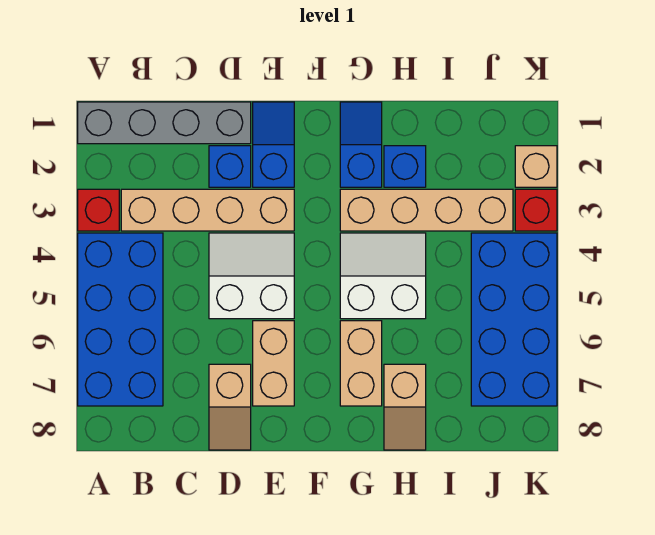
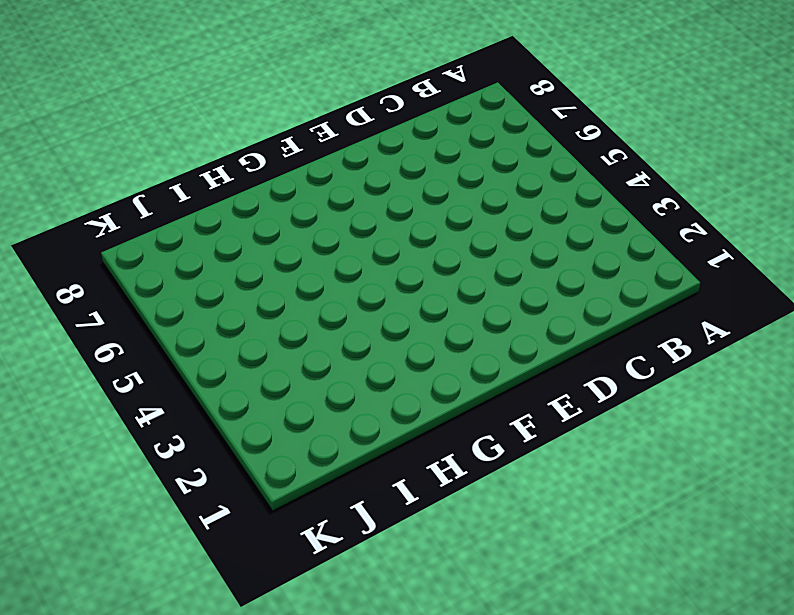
none -> grey brick A1:D1 level 1
none -> red brick A3 level 1
none -> blue brick A4:B7 level 1

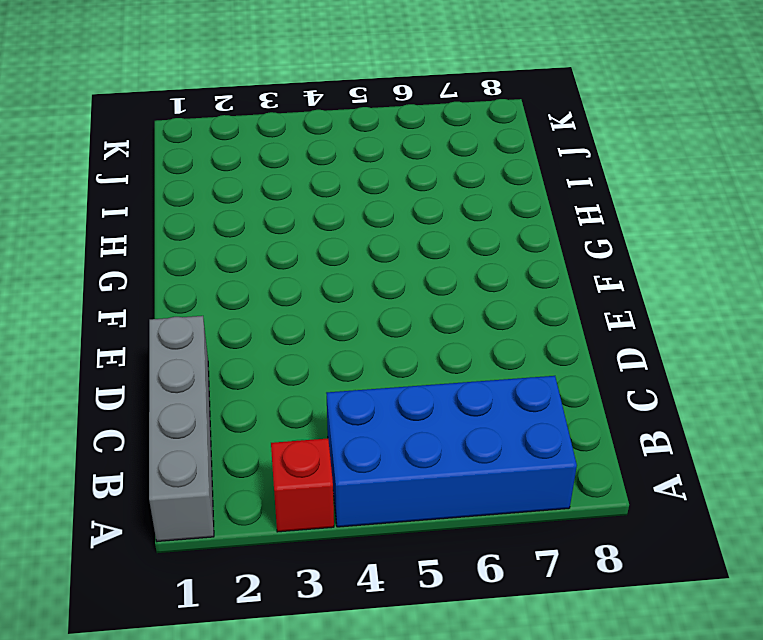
none -> tan brick B3:E3 level 1
none -> blue brick D2 level 1
none -> white slope D4:E5 level 1 top 5

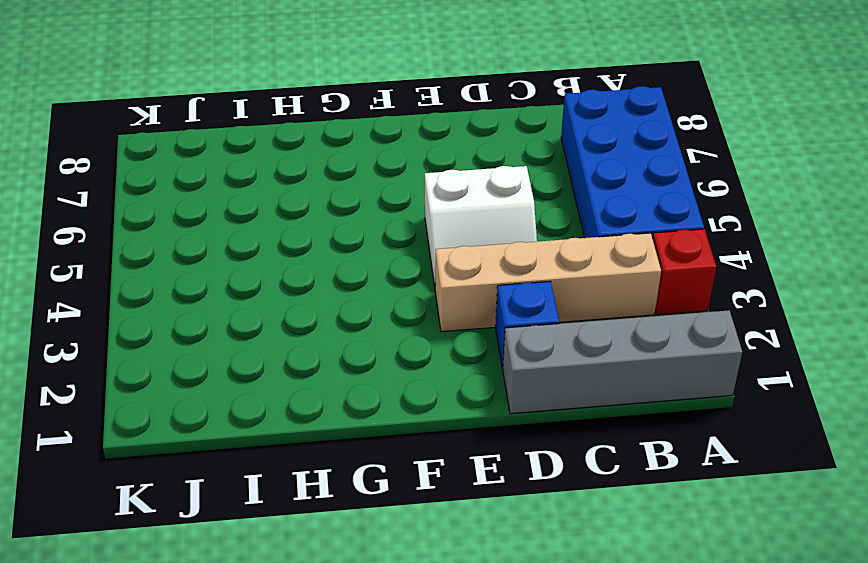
none -> tan slope D7:D8 level 1 top 7
none -> blue slope E1:E2 level 1 top 2
none -> tan brick E6:E7 level 1

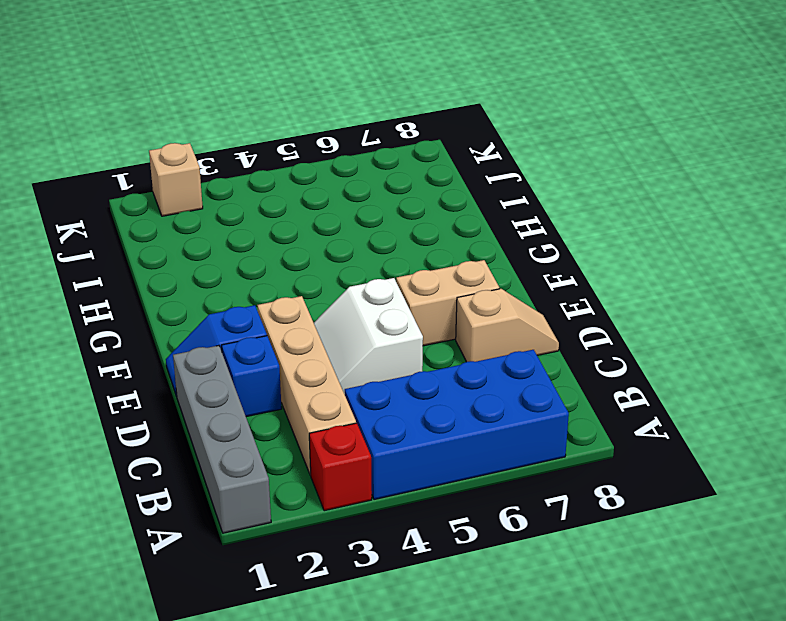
none -> blue slope G1:G2 level 1 top 2
none -> tan brick G3:J3 level 1
none -> white slope G4:H5 level 1 top 5

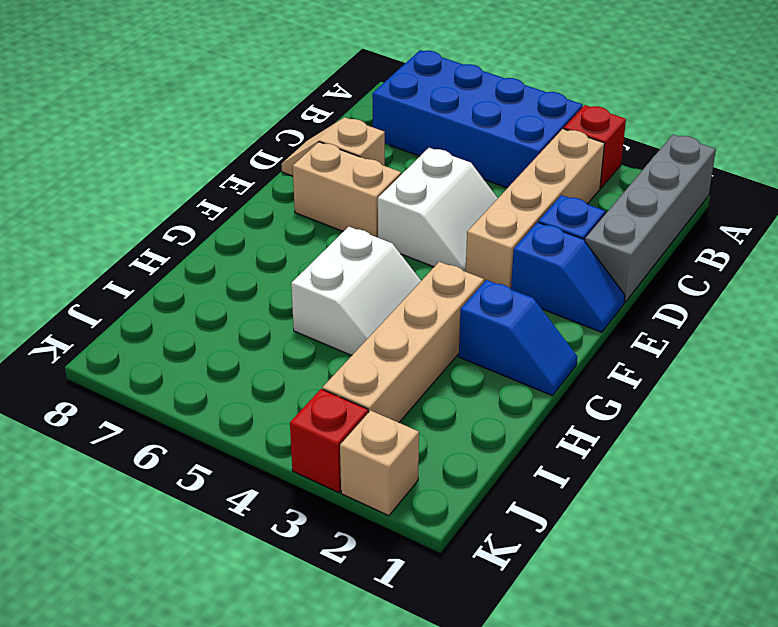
none -> tan brick G6:G7 level 1
none -> blue brick H2 level 1
none -> tan slope H7:H8 level 1 top 7

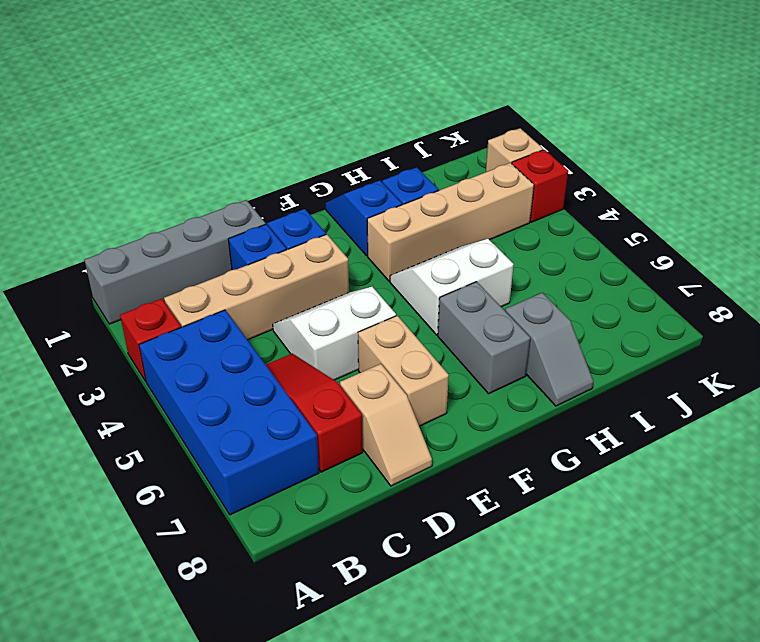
red slope C5:C7 level 1 top 7 -> none
grey brick G6:G7 level 1 -> tan brick G6:G7 level 1
grey slope H7:H8 level 1 top 7 -> tan slope H7:H8 level 1 top 7
none -> blue brick J4:K7 level 1

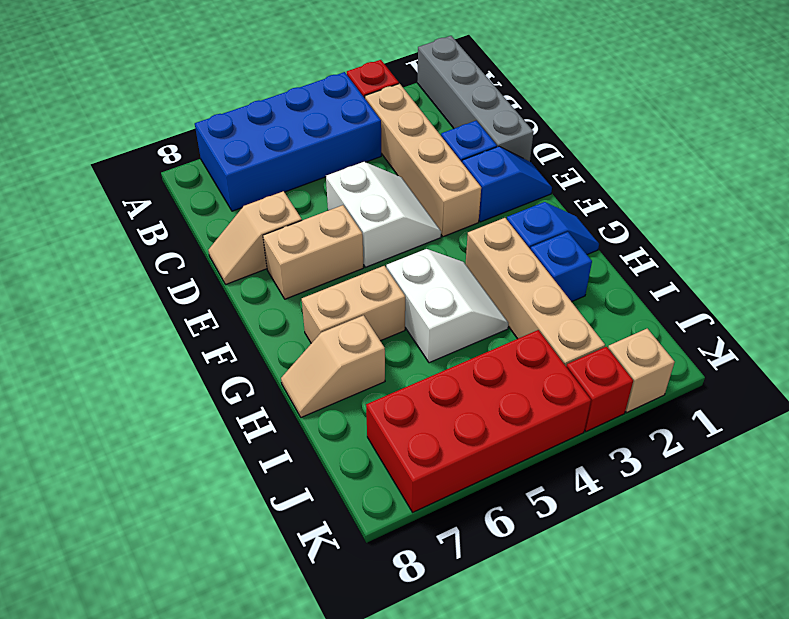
red brick J4:K7 level 1 -> blue brick J4:K7 level 1

